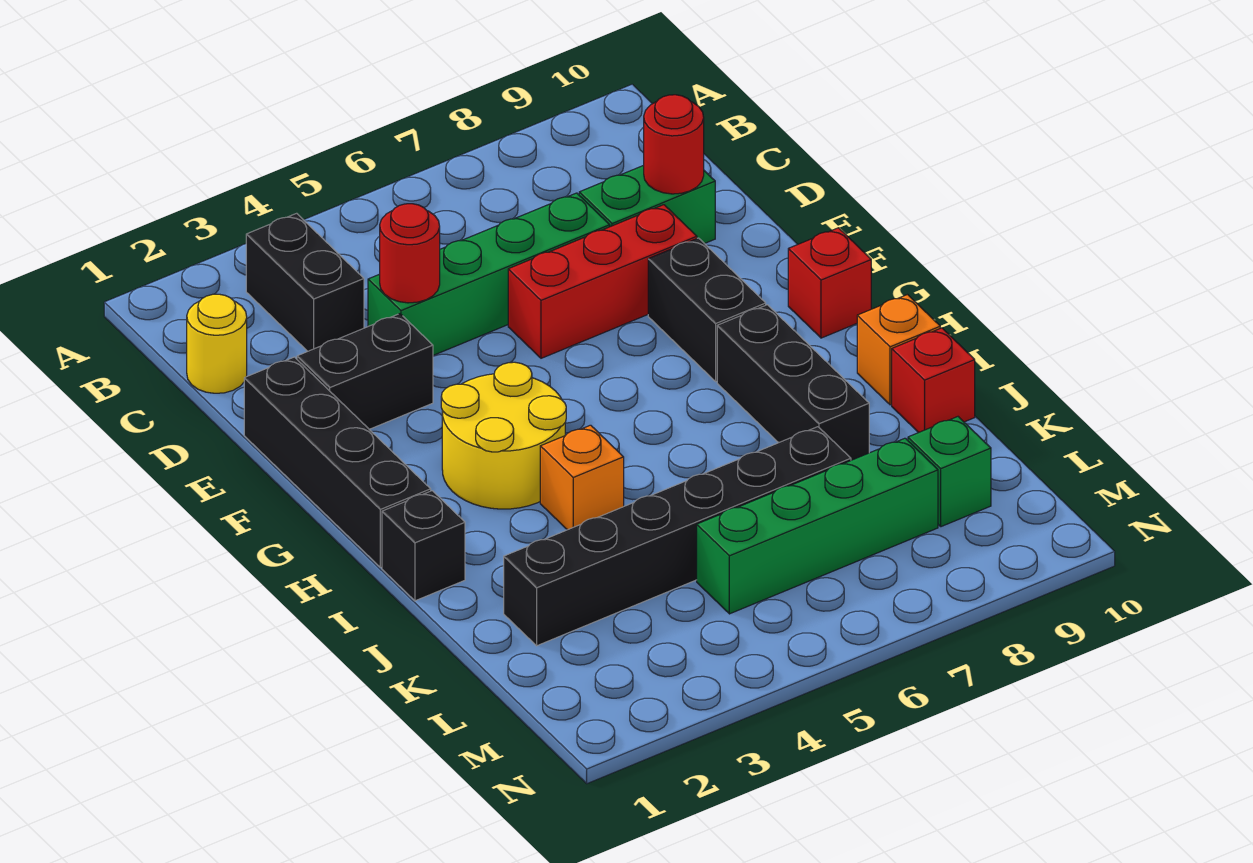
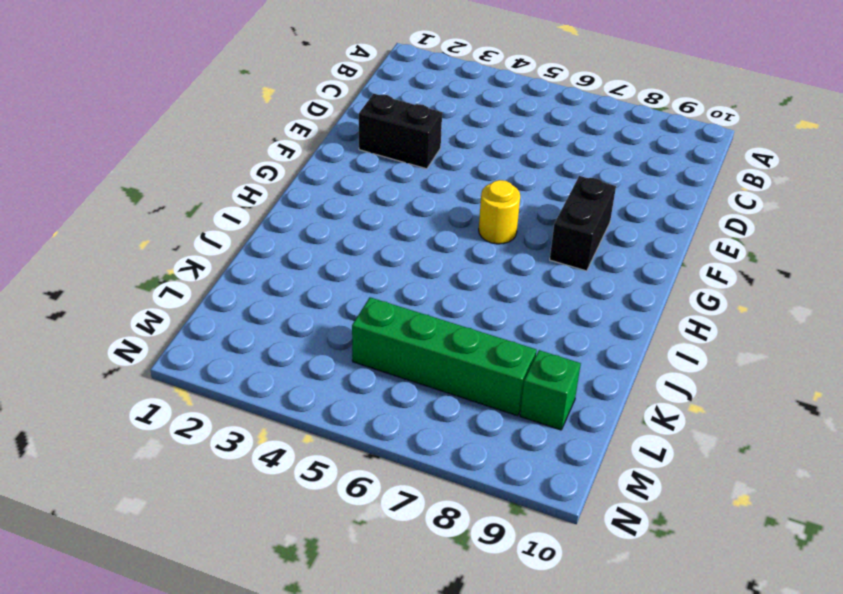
yellow round brick G6 level 1 -> yellow round brick C1 level 1
none -> black brick B3:C3 level 1
none -> green brick D4:D7 level 1
none -> green brick D8:D9 level 1

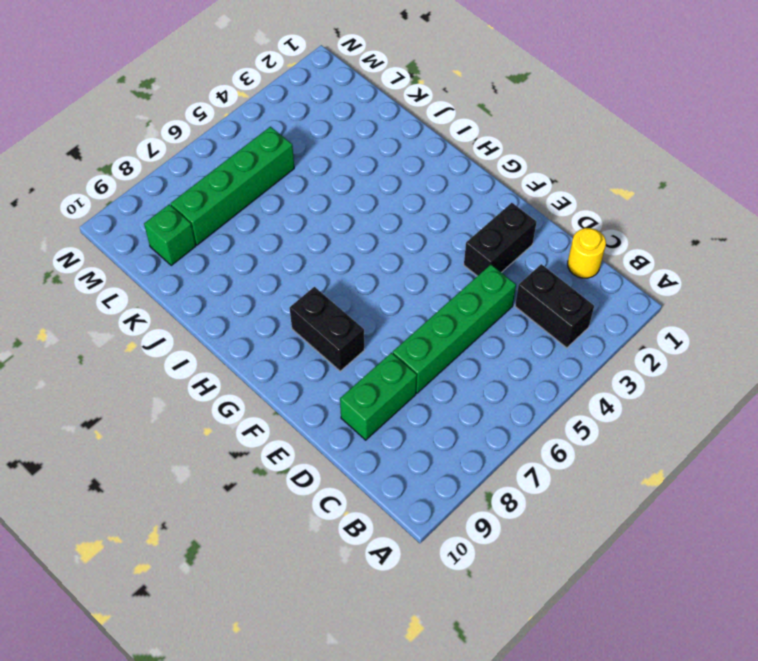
none -> black brick E1:H1 level 1
none -> red brick E6:E8 level 1
none -> yellow round brick G3:H4 level 1

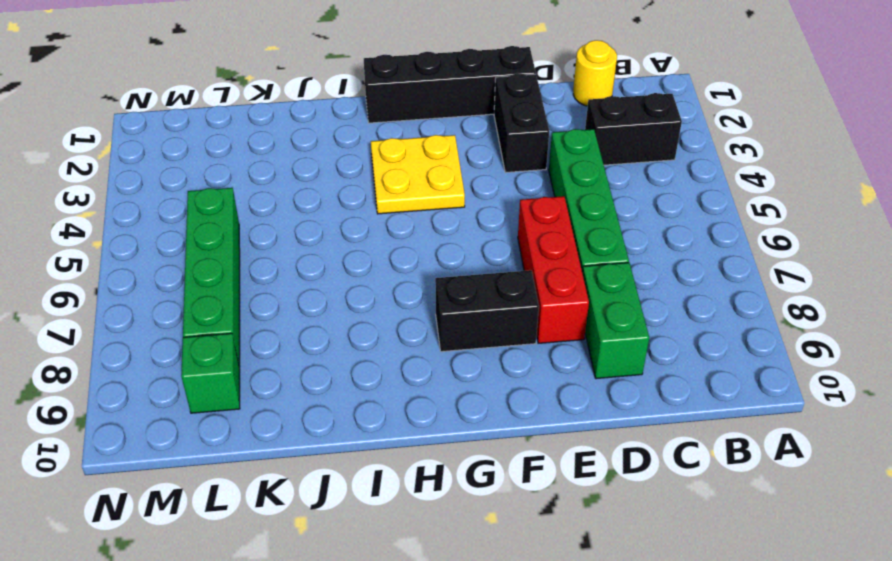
yellow plate G3:H4 level 1 -> yellow round brick G3:H4 level 1
none -> red brick G10 level 1
none -> black brick H8:J8 level 1
none -> black brick I1 level 1

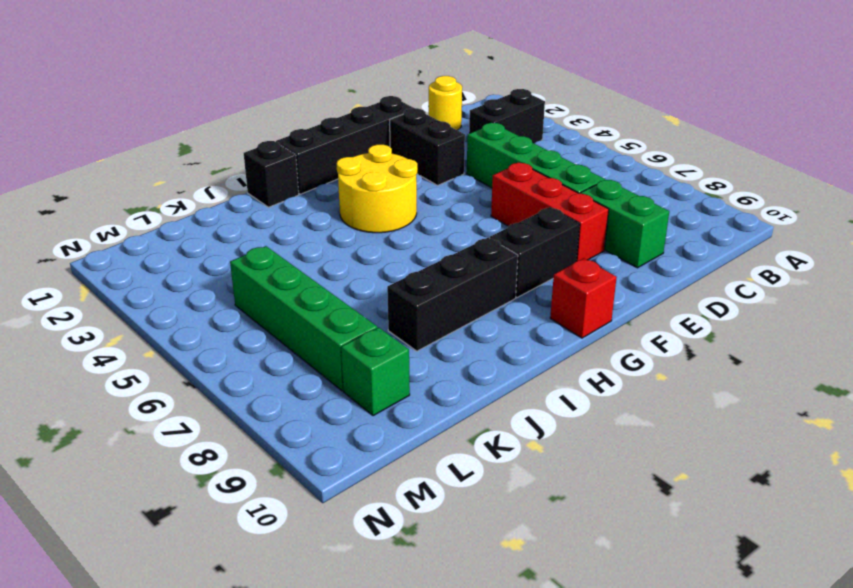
none -> orange brick I4 level 1
none -> orange brick I10 level 1
none -> red brick J10 level 1

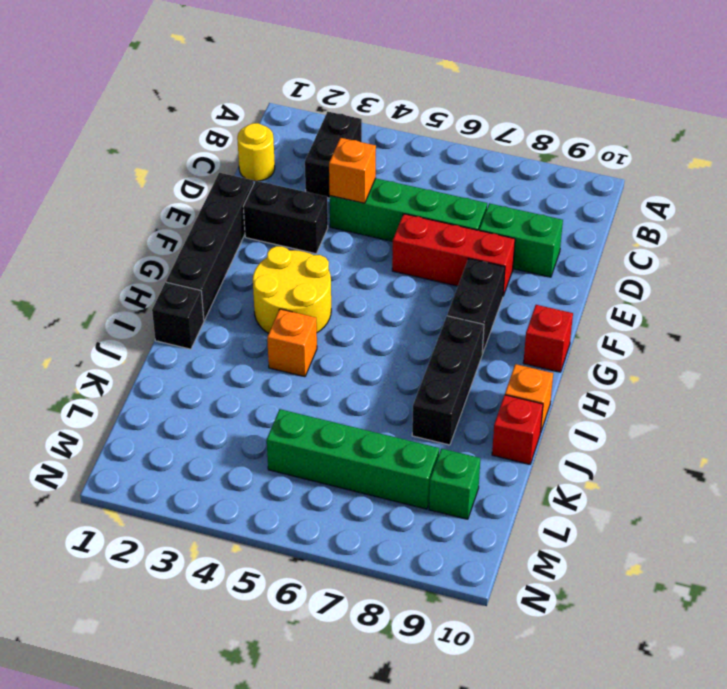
orange brick D4 level 2 -> red round brick D4 level 2
none -> black brick K2:K7 level 1
none -> red round brick D9 level 2

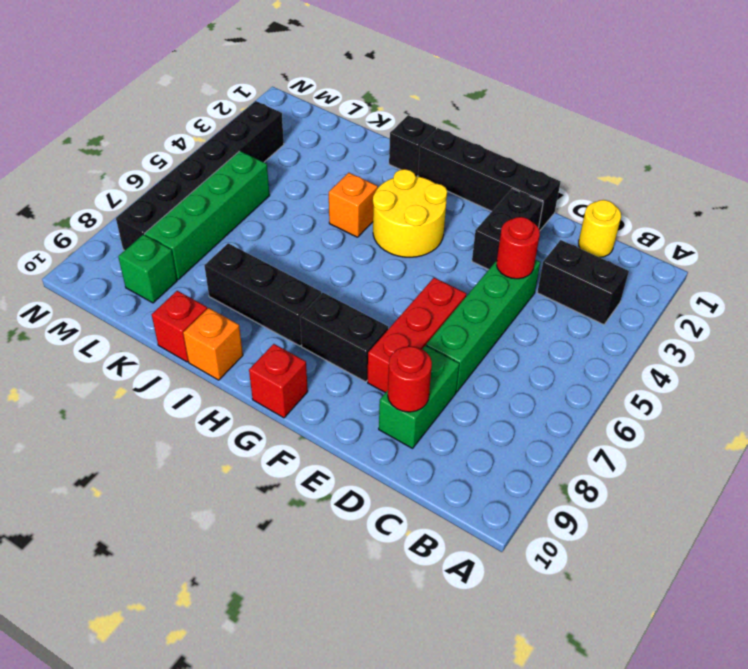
black brick M3:M8 level 1 -> black brick K2:K7 level 1

